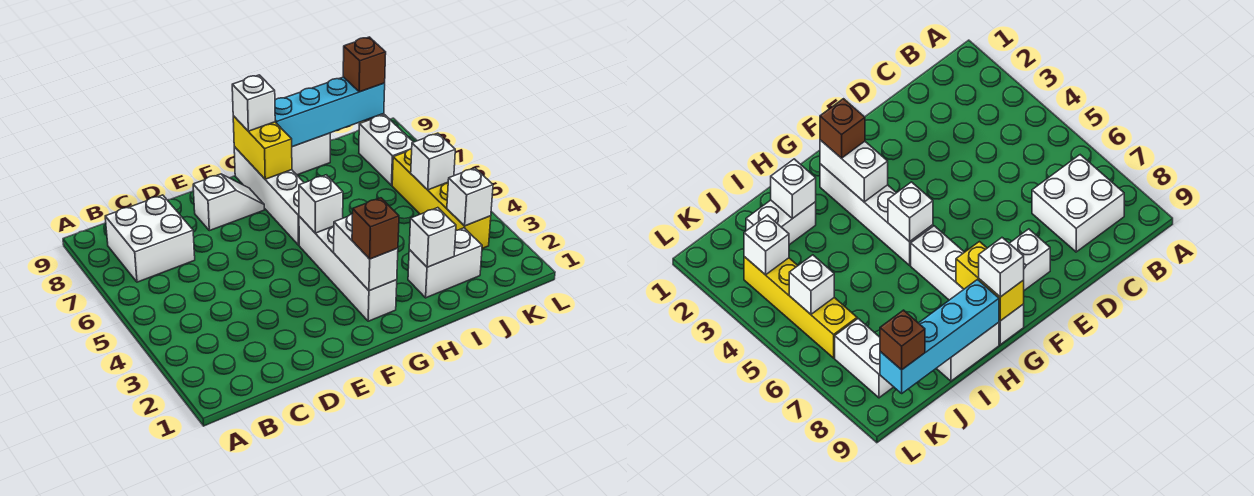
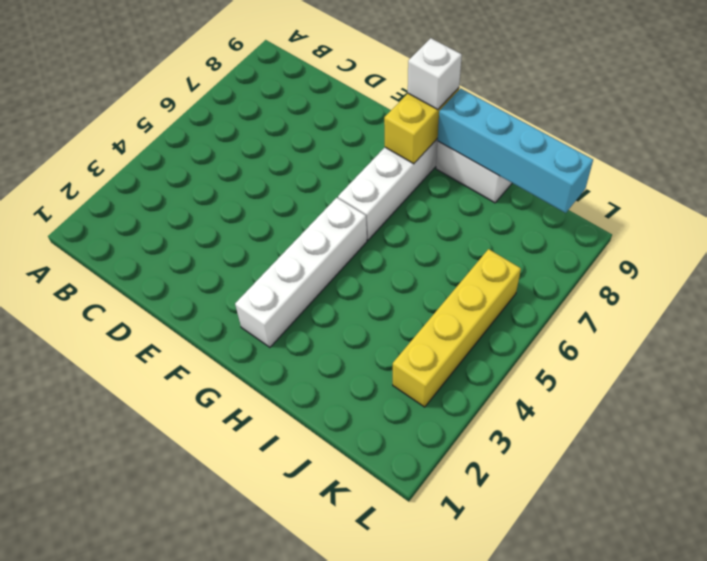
none -> white brick B7:C8 level 1
none -> white slope E8:F8 level 1 top E
none -> white brick I2:J2 level 1

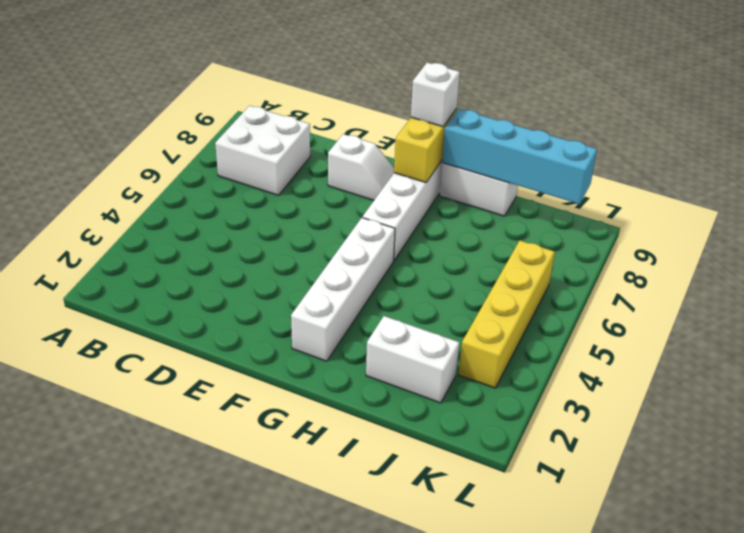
none -> white brick K7:K8 level 1
none -> white brick G2:G3 level 2
none -> white brick G5 level 2

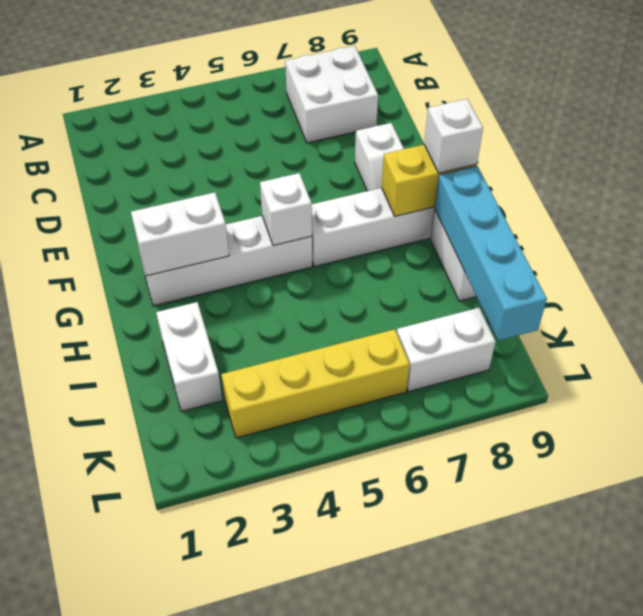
none -> white brick I2 level 2
none -> white brick K3 level 2
none -> white brick K5 level 2

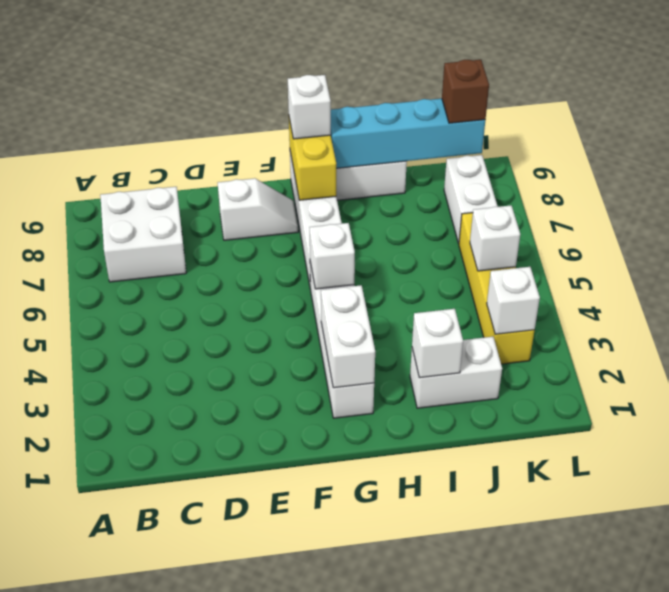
none -> brown brick G2 level 3

